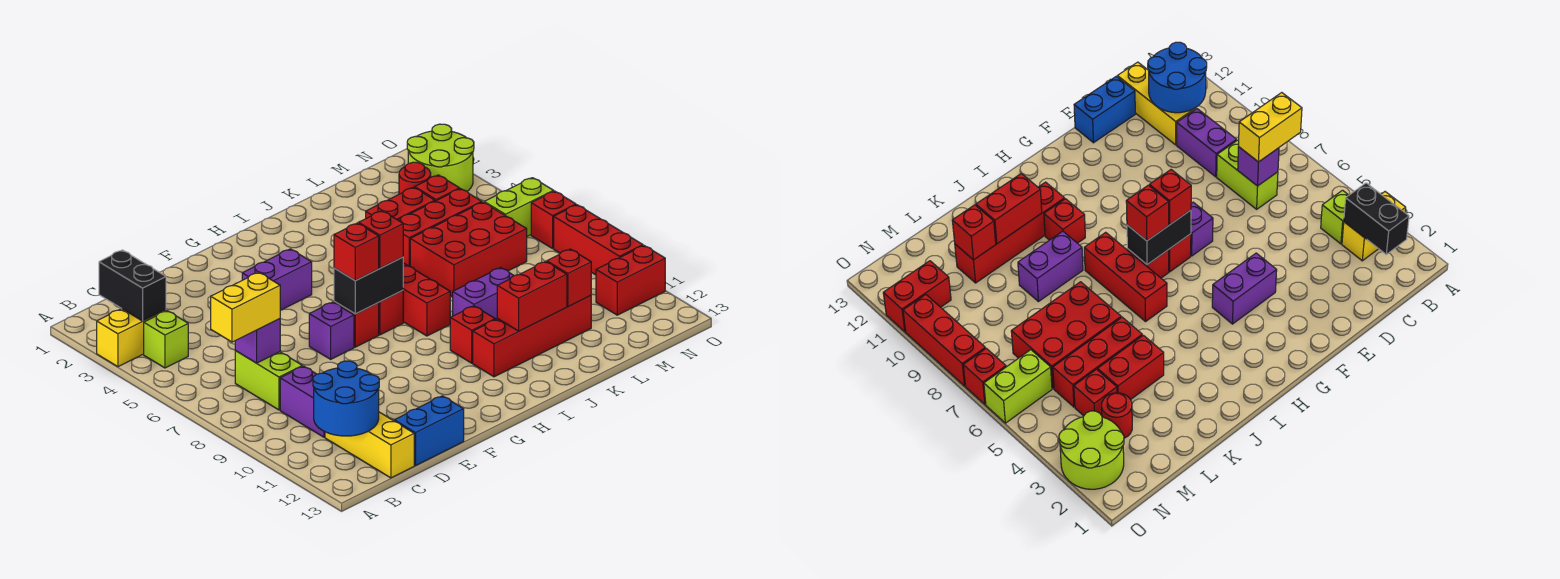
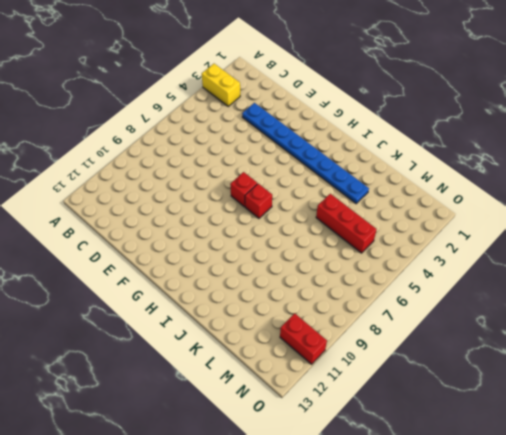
blue plate D3:K3 level 1 -> none
none -> lime brick B4 level 1
none -> lime brick C7:C8 level 1
none -> purple brick C9:C10 level 1
none -> yellow brick C11:C13 level 1

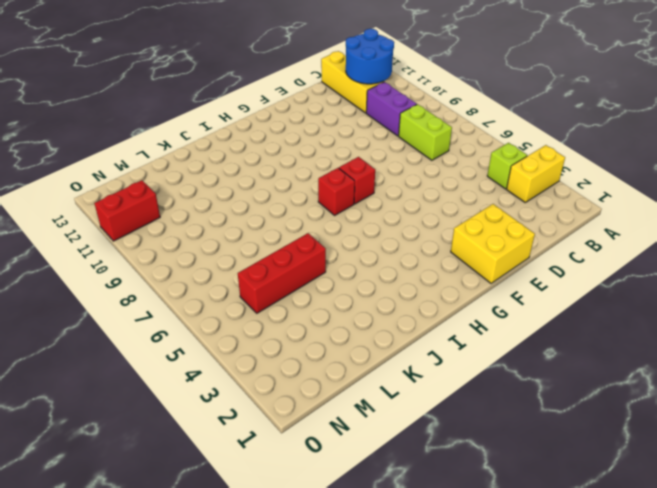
yellow brick E1:F2 level 1 -> none
none -> blue brick D13:E13 level 1
none -> purple brick F4:G4 level 1
none -> purple brick F7 level 1
none -> red brick I6:I8 level 1

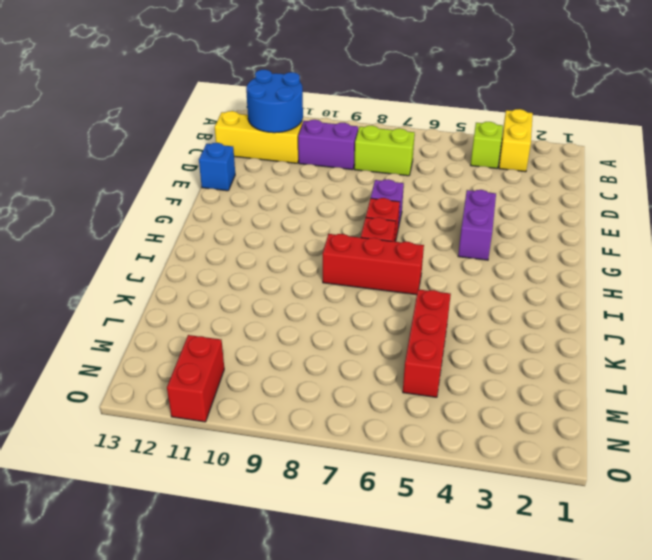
blue brick E13 level 1 -> blue brick D13:E13 level 1
none -> red brick I10 level 1
none -> red brick I11:L11 level 1
none -> purple brick J9:K9 level 1
none -> red brick K4:L4 level 1

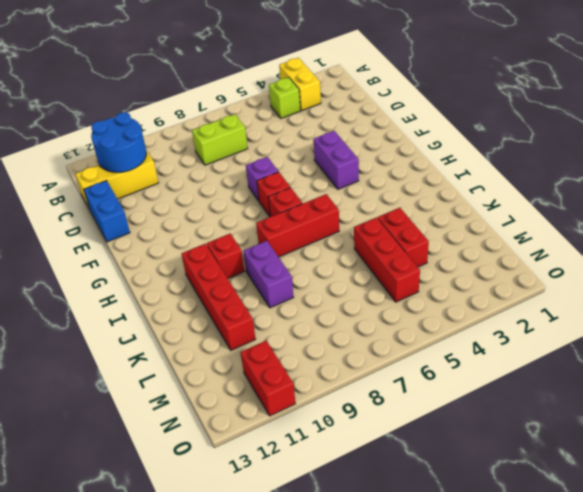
none -> purple brick C9:C10 level 1
none -> red brick K6:M7 level 1
none -> red round brick M3 level 1
none -> red brick M4 level 1

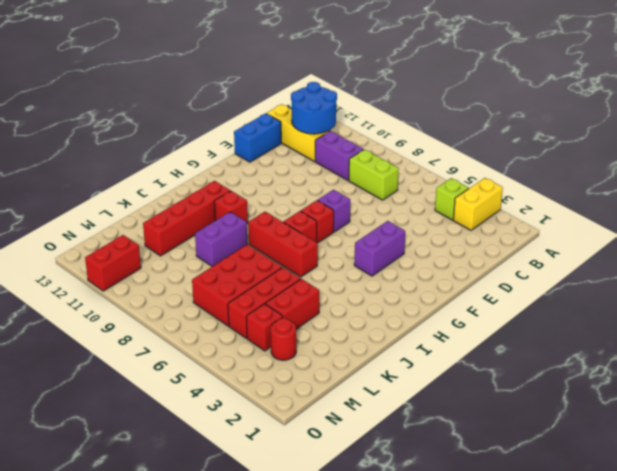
none -> lime round brick N2:O3 level 1
none -> lime brick N6:O6 level 1
none -> red brick O7 level 1
none -> red brick O8:O10 level 1

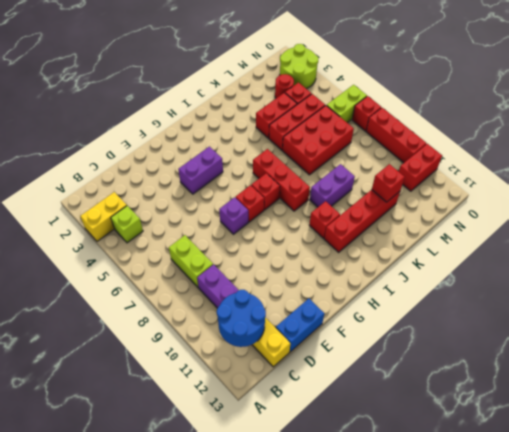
none -> black brick B2:B3 level 2
none -> purple brick C7 level 2
none -> black brick G7:H7 level 2
none -> red brick J11:K11 level 2

